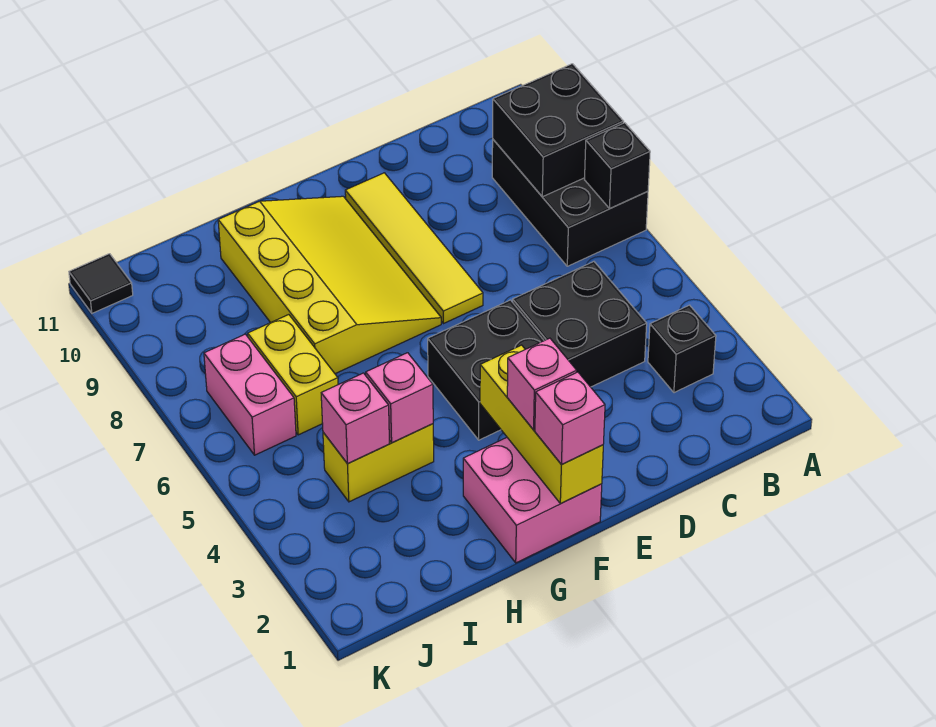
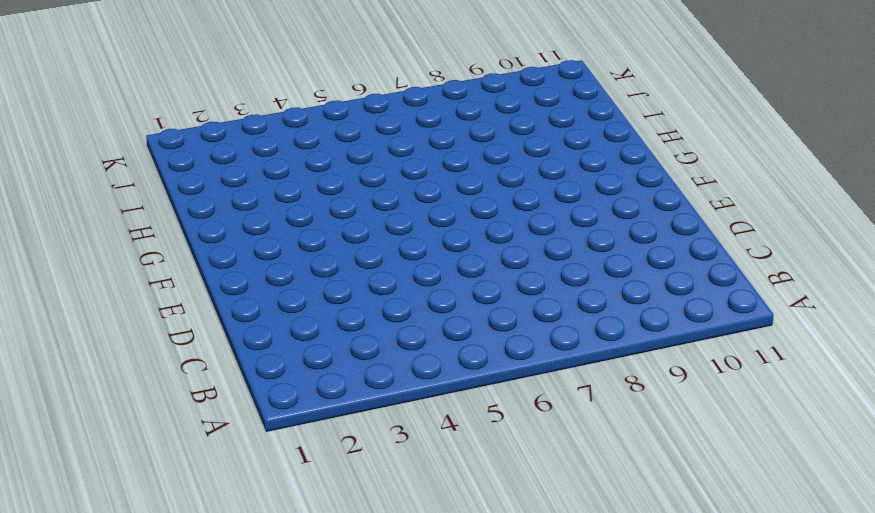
none -> black brick A7:B9 level 1
none -> black brick B3 level 1
none -> black brick C4:D5 level 1

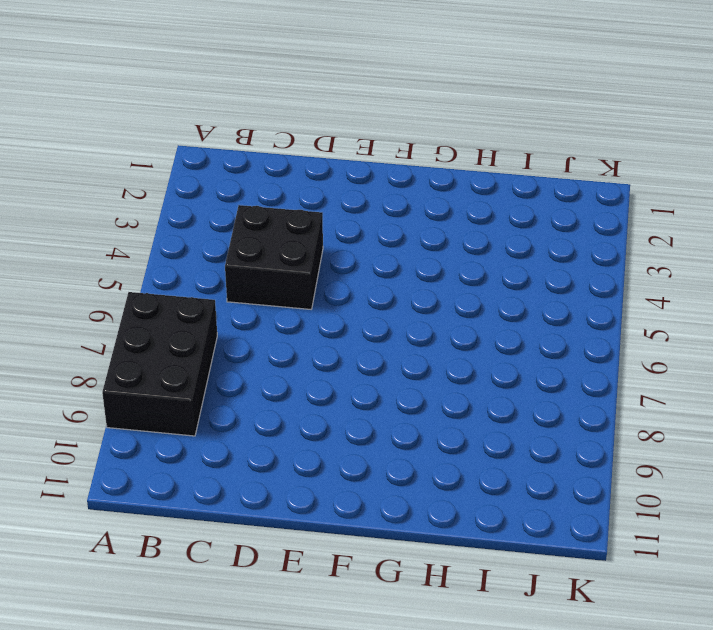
none -> black brick B3 level 1
none -> black brick E4:F5 level 1
none -> yellow tile E7:E10 level 1

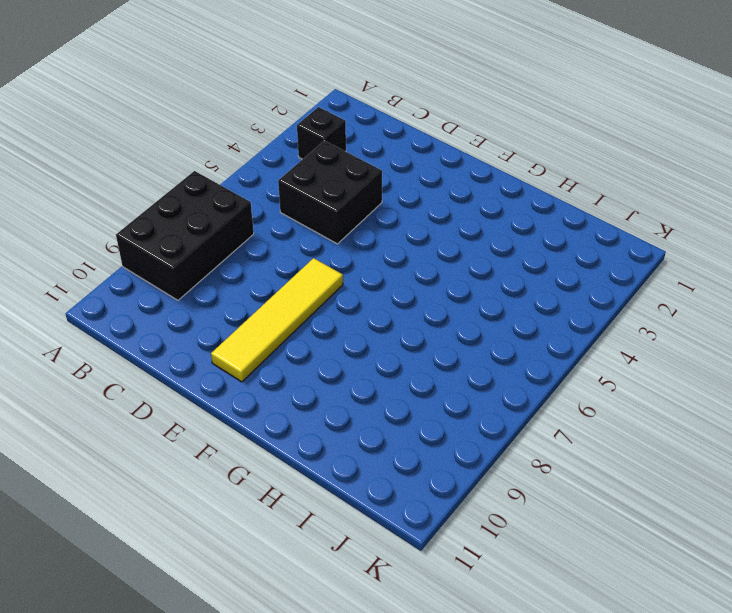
none -> black brick E4:F5 level 1
none -> pink brick F1:G2 level 1
none -> yellow slope F7:H10 level 1 top H

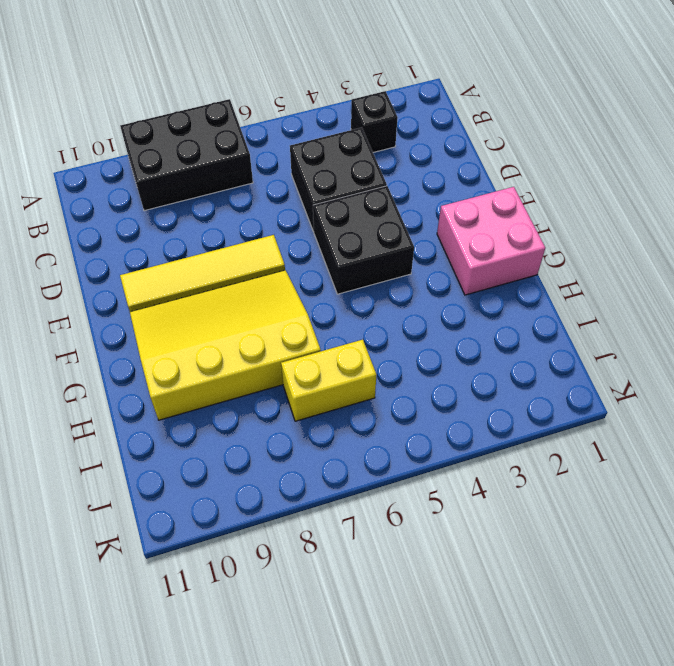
none -> yellow brick H4:I4 level 1
none -> pink brick J6:J7 level 1
none -> black tile K11 level 1

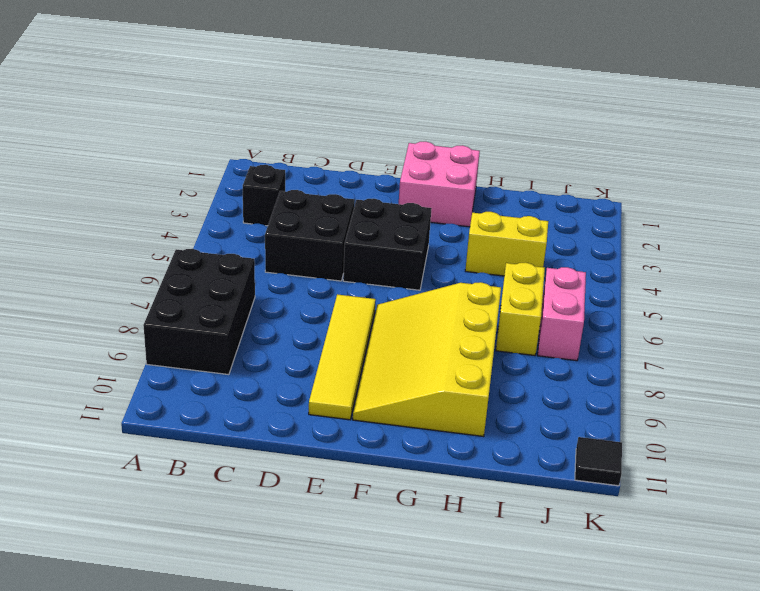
none -> black brick A7 level 2
none -> black brick A8:B9 level 2
none -> yellow brick F1:F3 level 2

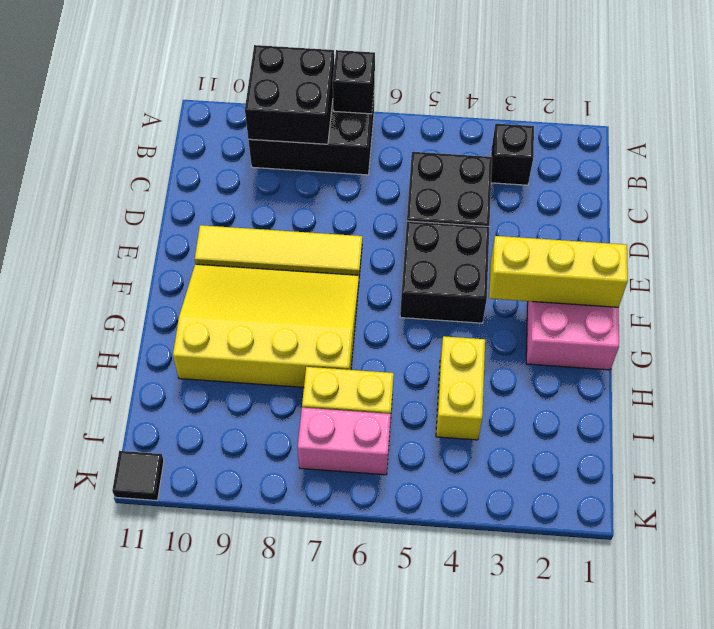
none -> pink brick H4 level 2
none -> pink brick I4 level 2
none -> pink brick F1 level 3

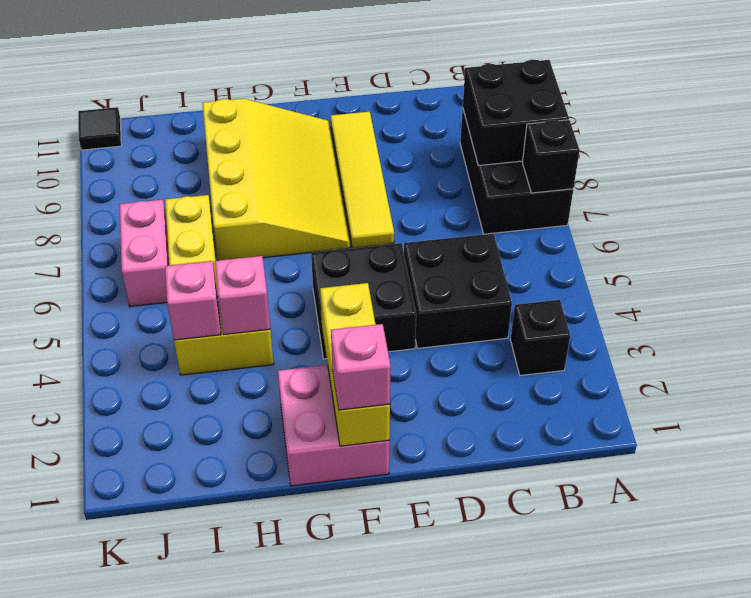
none -> pink brick F2 level 3

